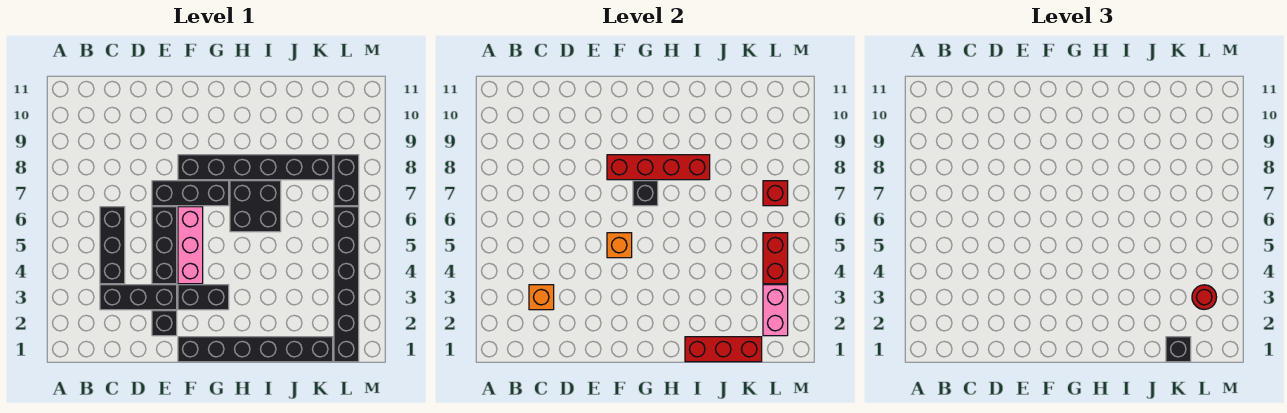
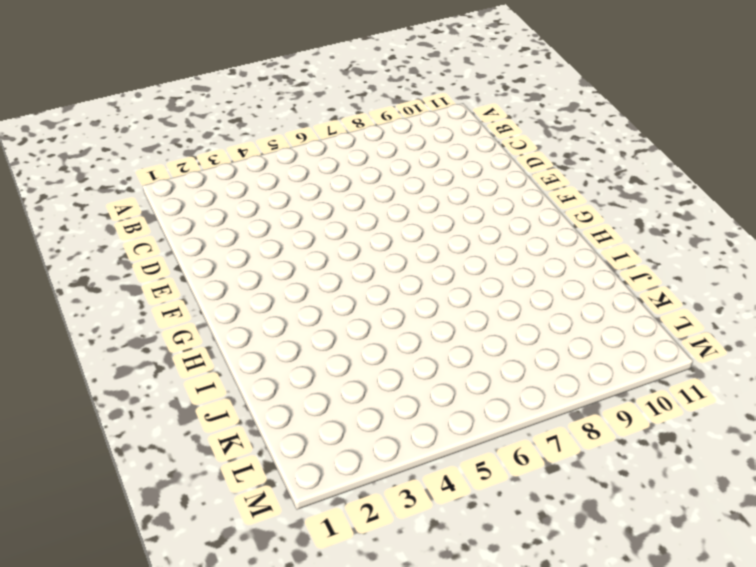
none -> black brick C3:E3 level 1
none -> black brick C4:C6 level 1
none -> black brick E2 level 1

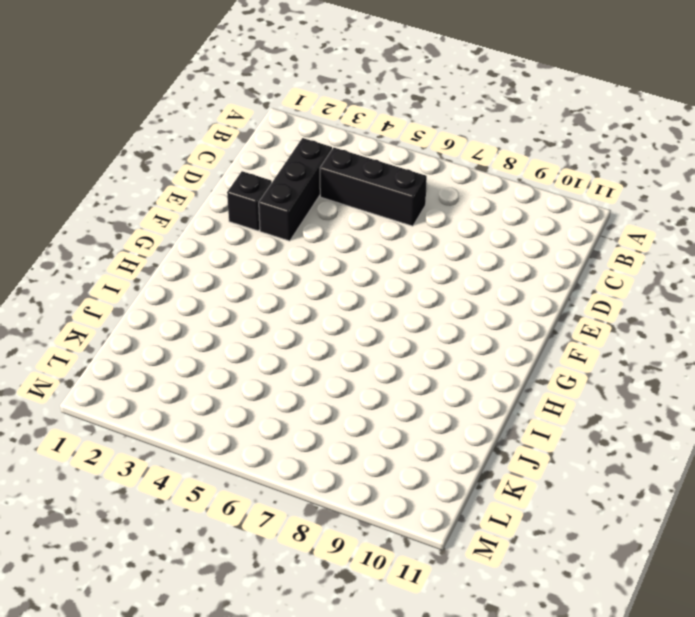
none -> black brick E4:E6 level 1
none -> black brick E7:G7 level 1
none -> black brick F1:K1 level 1

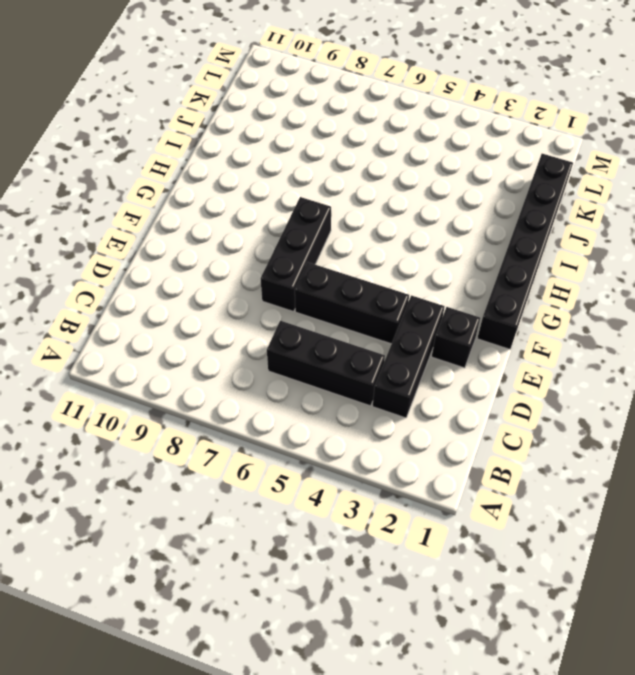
none -> black brick F3:G3 level 1
none -> pink brick F4:F6 level 1
none -> black brick F8:K8 level 1

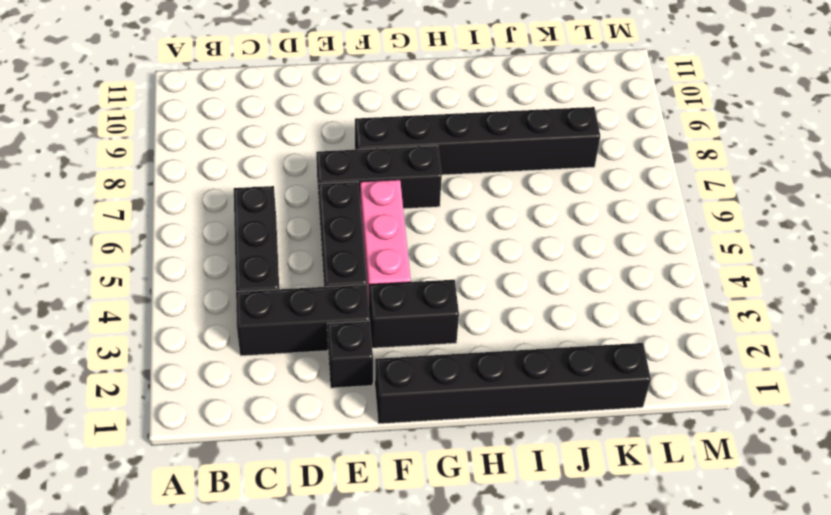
none -> black brick H6:I7 level 1
none -> black brick L1:L6 level 1
none -> black brick L7:L8 level 1

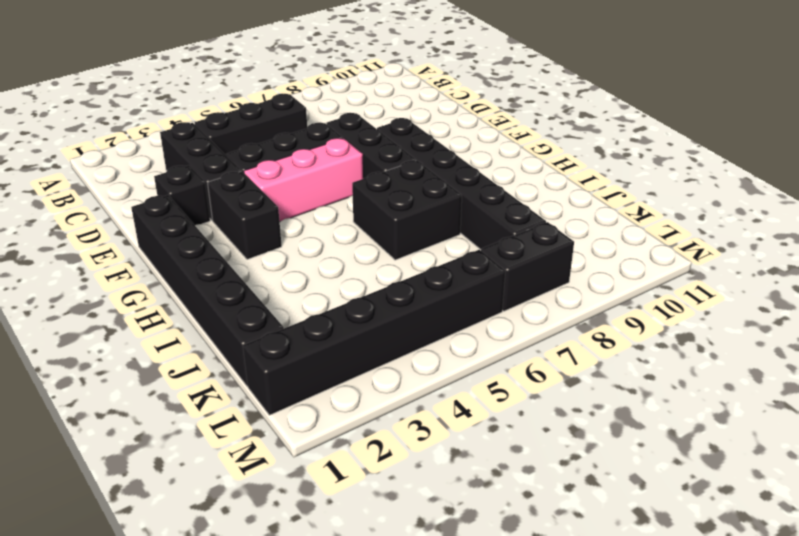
none -> orange brick C3 level 2
none -> orange brick F5 level 2
none -> red brick F8:I8 level 2

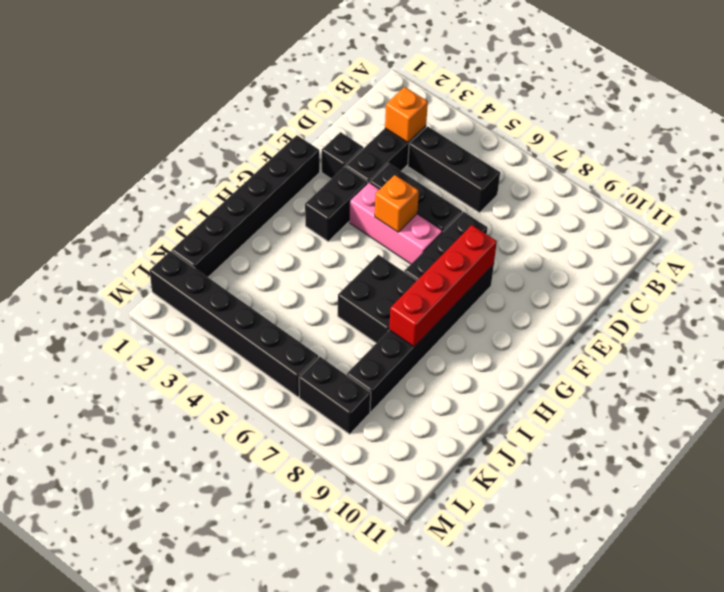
none -> black brick G7 level 2
none -> red brick I1:K1 level 2
none -> pink brick L2:L3 level 2

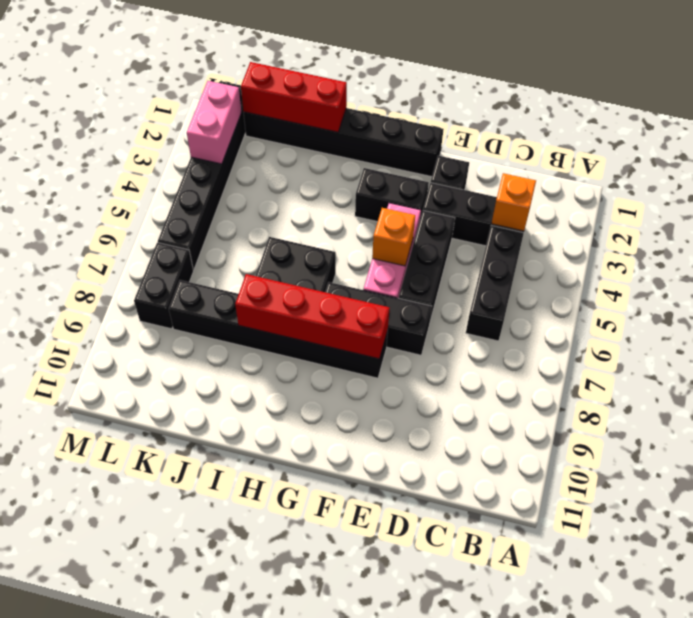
none -> black brick G7 level 2
none -> red brick L4:L5 level 2
none -> red brick L7 level 2

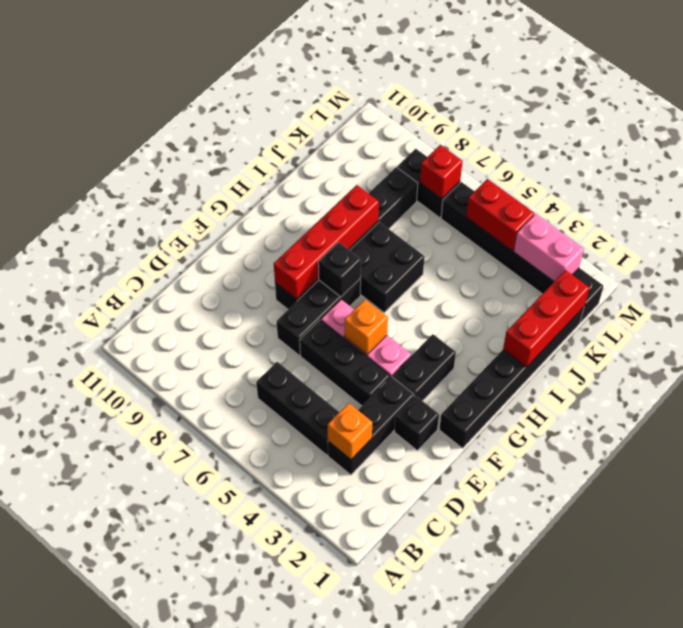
none -> black brick K1 level 3
none -> red round brick L3 level 3

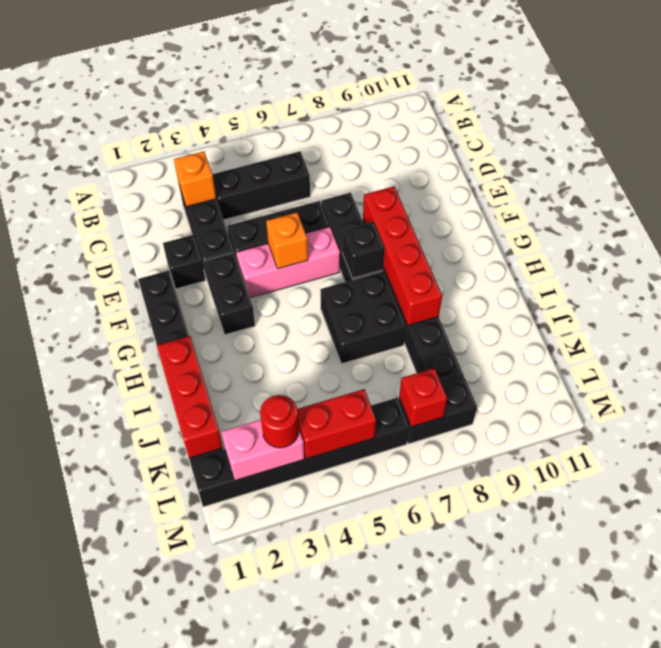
none -> black brick K1 level 3

